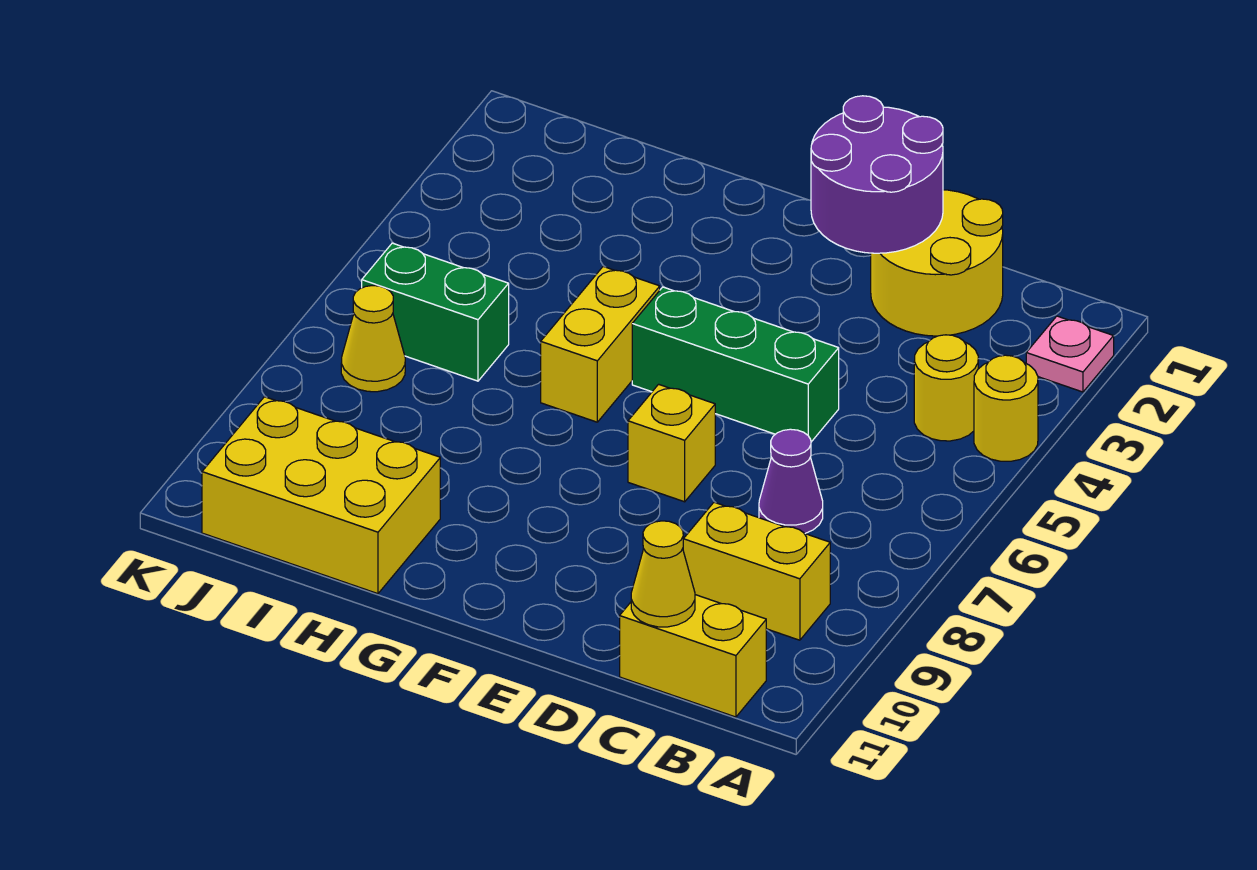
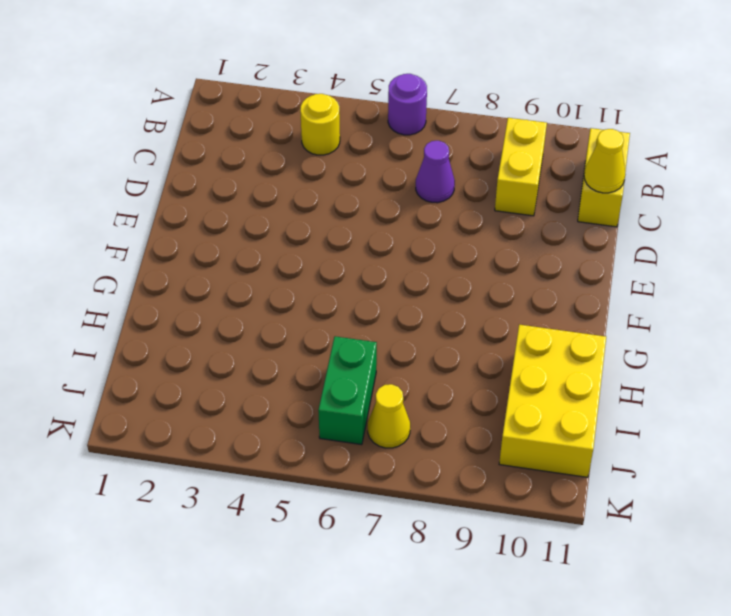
purple round brick A6 level 1 -> none
none -> pink plate A2 level 1
none -> yellow round brick A4 level 1
none -> yellow round brick C1:D2 level 1

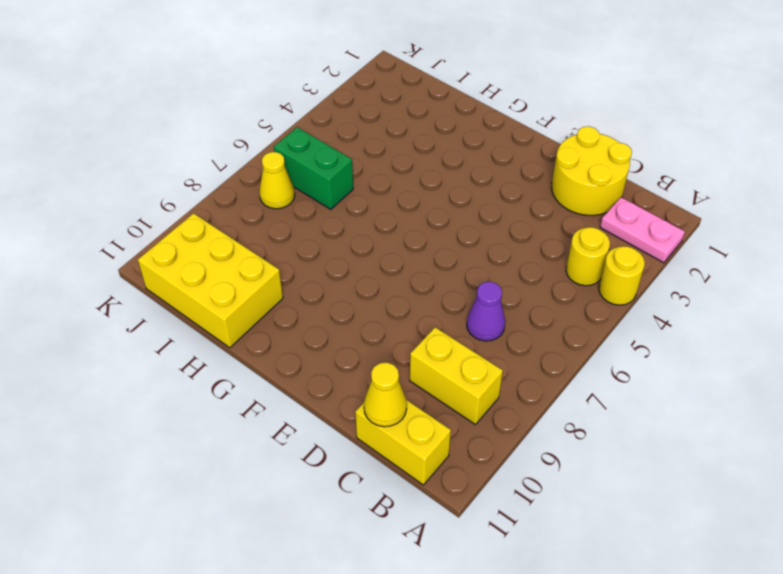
pink plate A2:B2 level 1 -> pink plate A2 level 1
none -> green brick D5:F5 level 1
none -> yellow brick E7 level 1
none -> yellow brick G5:G6 level 1

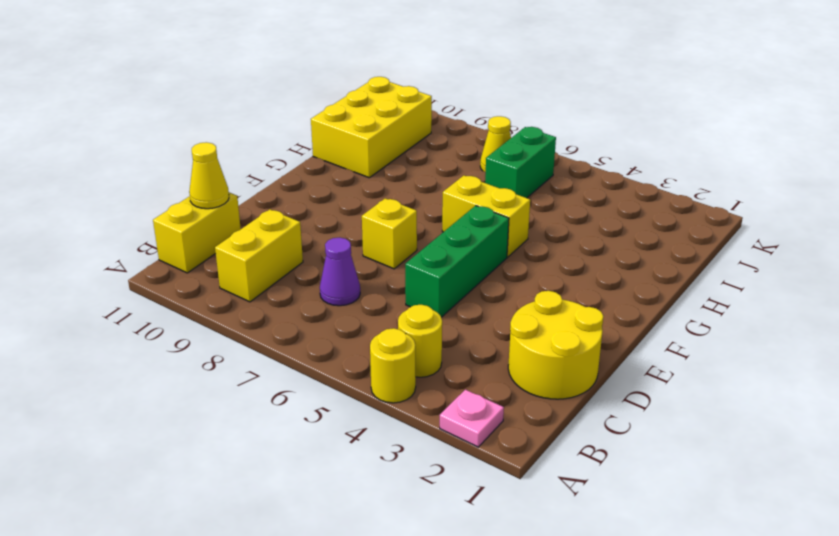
none -> purple round brick D1:E2 level 2

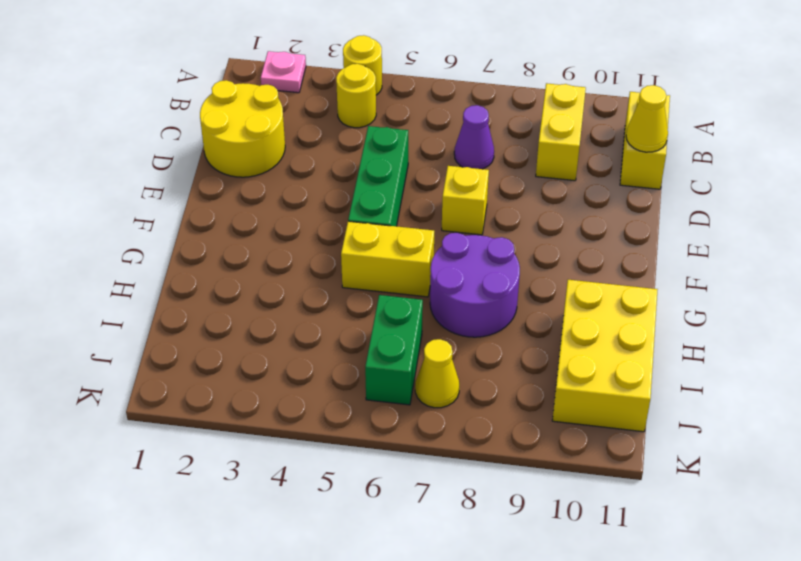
purple round brick G7:H8 level 1 -> purple round brick D1:E2 level 2

